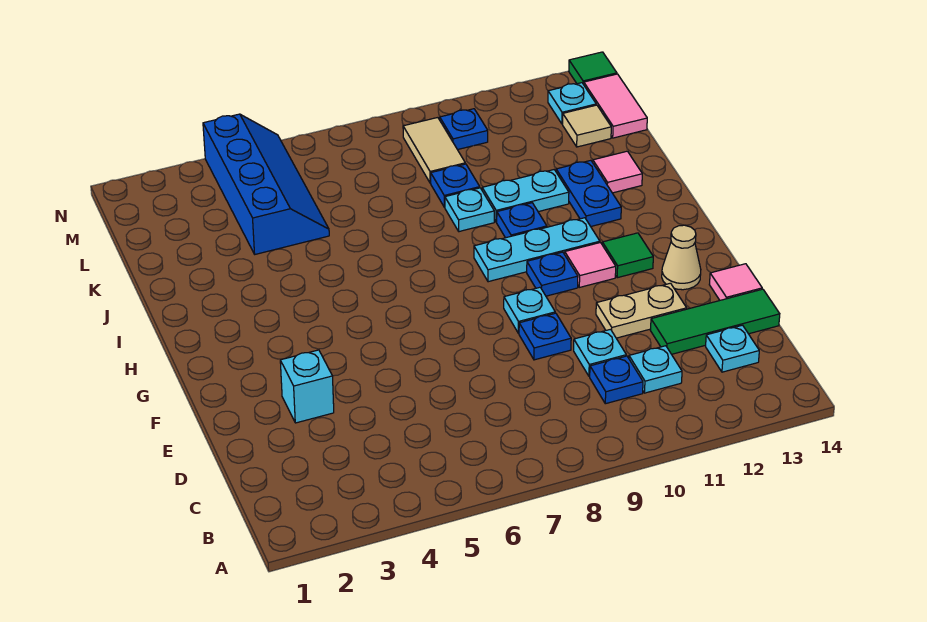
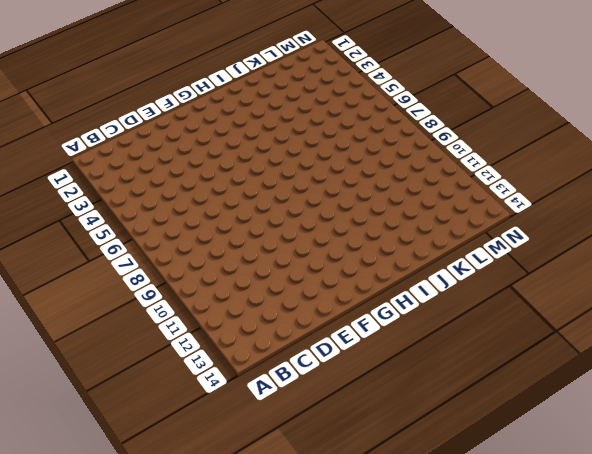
none -> blue plate C10 level 1
none -> cyan plate C11 level 1
none -> cyan plate C13 level 1

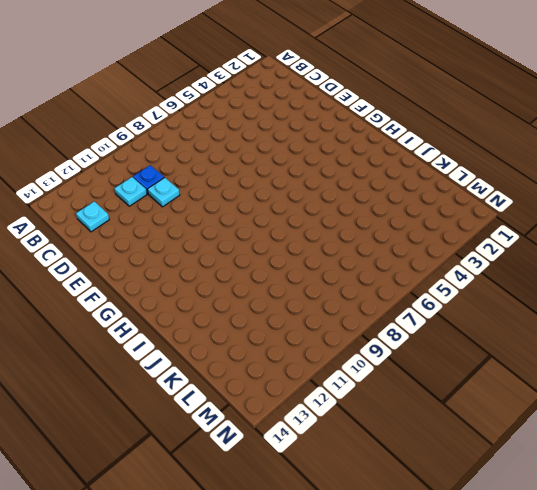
none -> green tile D12:D14 level 1
none -> cyan brick E3 level 1
none -> blue plate E9 level 1

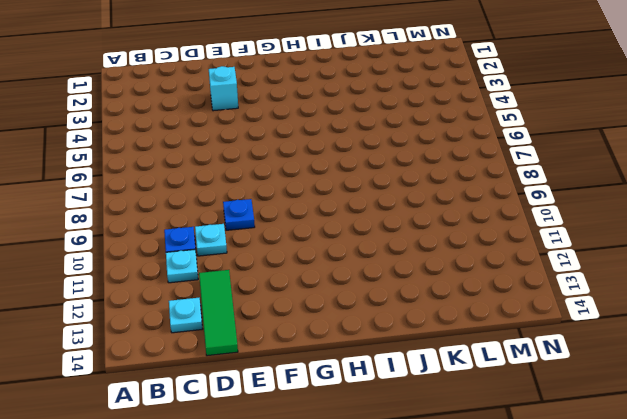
none -> tan plate E11:E12 level 1
none -> pink tile E14 level 1
none -> cyan plate F9 level 1

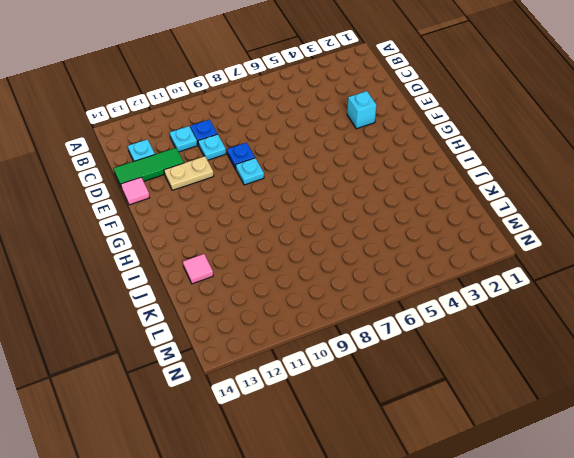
none -> tan cone F13 level 1
none -> blue plate G10 level 1
none -> pink tile G11 level 1

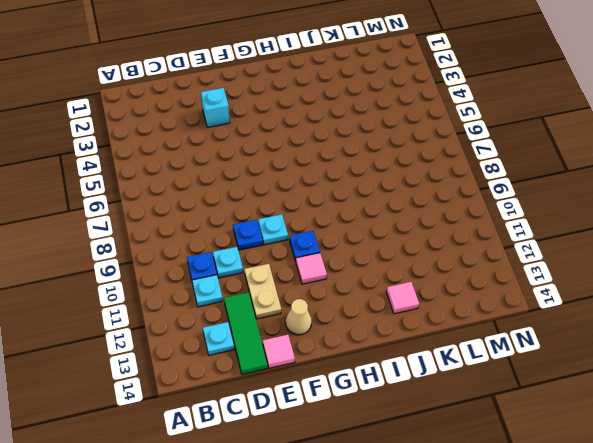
none -> green tile G12 level 1
none -> cyan plate H9:H11 level 1
none -> blue plate I10 level 1

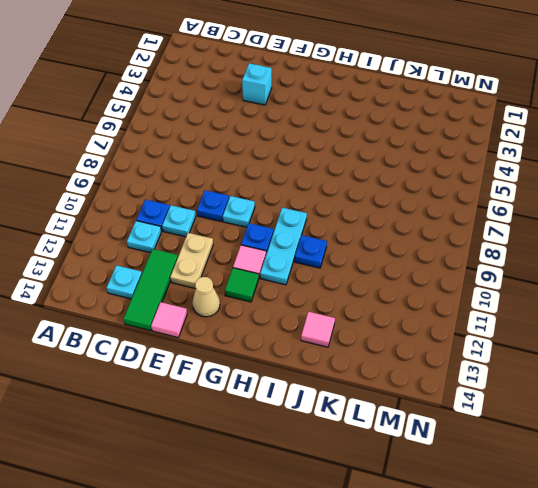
none -> blue plate I12:J12 level 1
none -> cyan plate J9 level 1
none -> cyan plate J10:J11 level 1

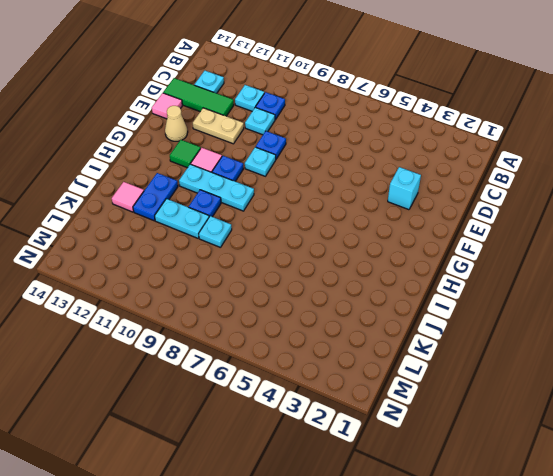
none -> blue slope K4:N5 level 1 top 4
none -> blue plate K9 level 1
none -> tan tile L9:M9 level 1

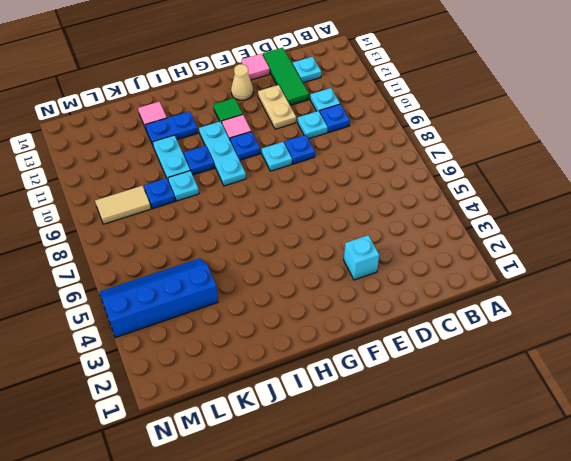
none -> tan tile L13 level 1
none -> pink tile L14:M14 level 1
none -> blue plate M10 level 1

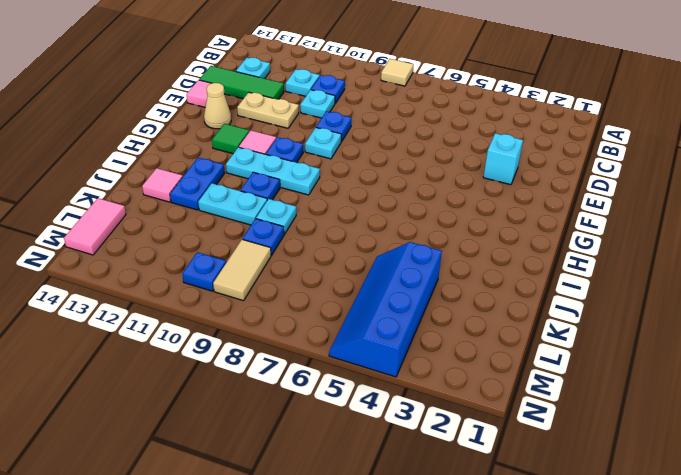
tan tile A8 level 1 -> tan tile L13 level 1
none -> cyan plate M13 level 1
none -> green tile N14 level 1

